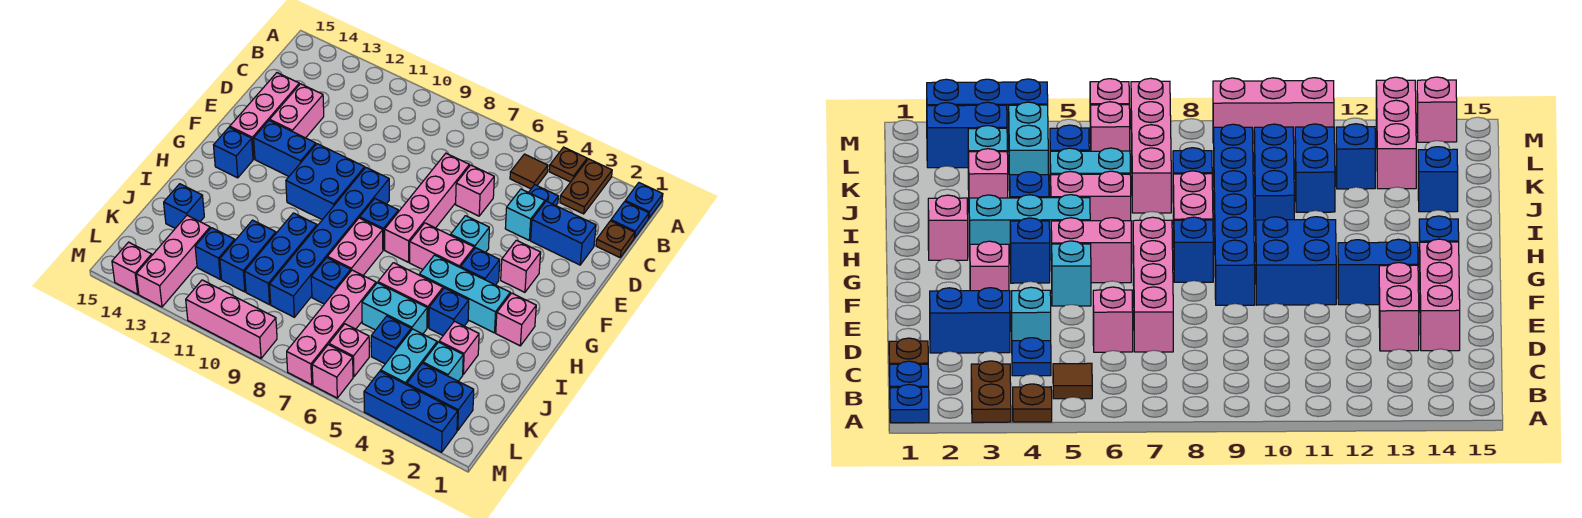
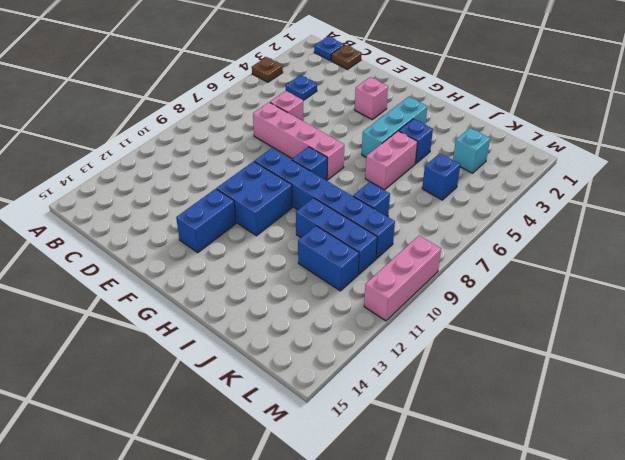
none -> blue plate A1 level 1
none -> brown plate A3:B3 level 1
none -> brown tile B5 level 1
none -> blue brick D2:D3 level 1

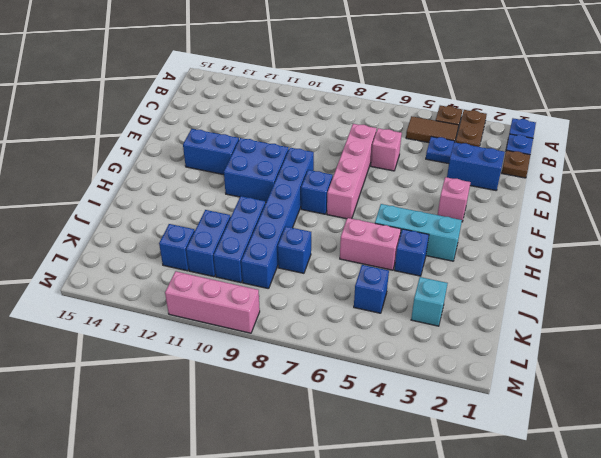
brown tile B4:B5 level 1 -> brown tile B5 level 1
none -> cyan brick D4 level 1
none -> pink brick D13:E13 level 1
none -> pink brick D14:F14 level 1
none -> cyan brick F5 level 1

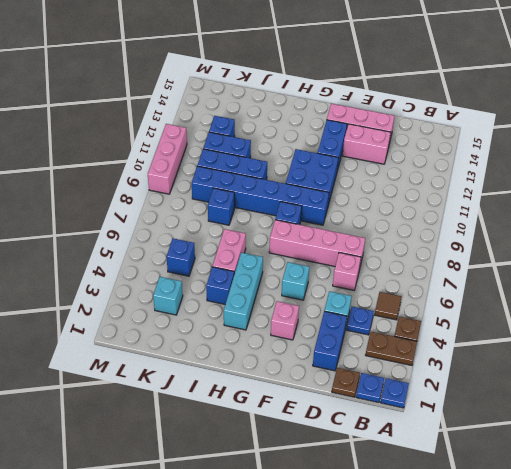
none -> blue brick G4 level 1
none -> pink brick G5:G6 level 1
none -> blue brick G14 level 1
none -> pink brick H2 level 1

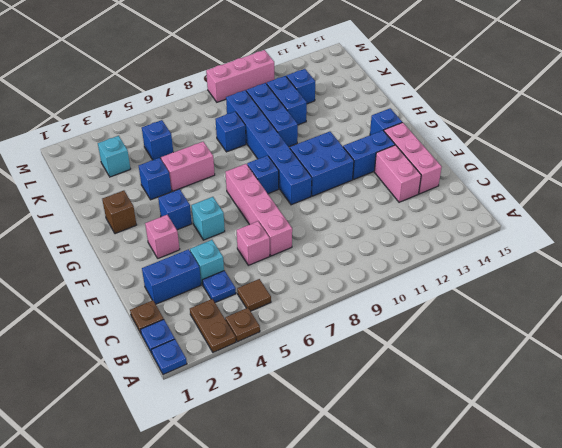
brown brick H2 level 1 -> pink brick H2 level 1
none -> pink brick G5:G6 level 1
none -> cyan brick H3:H5 level 1
none -> pink brick H8:I8 level 1
none -> pink brick J3 level 1

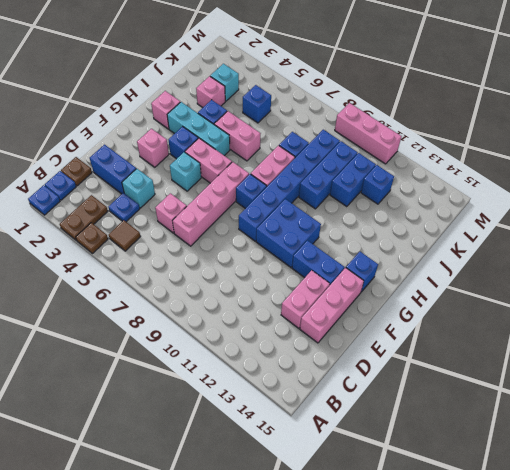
none -> cyan brick J5:J6 level 1
none -> pink brick J7:M7 level 1
none -> blue brick J14 level 1
none -> cyan brick K4:L4 level 1

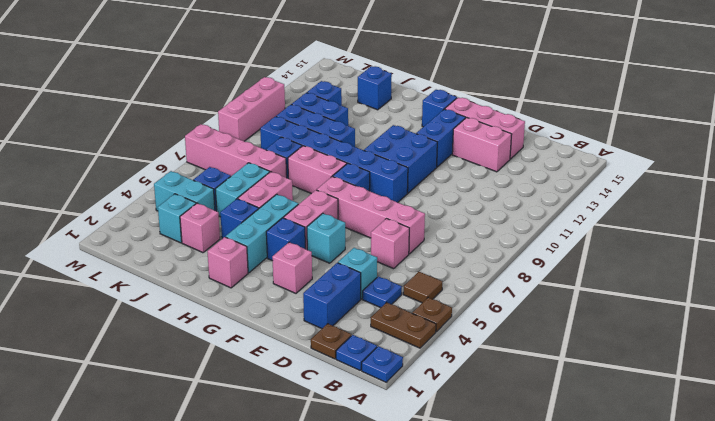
none -> pink brick K13:M13 level 1
none -> blue brick L2:L3 level 1
none -> pink brick L6 level 1
none -> blue brick M2:M4 level 1

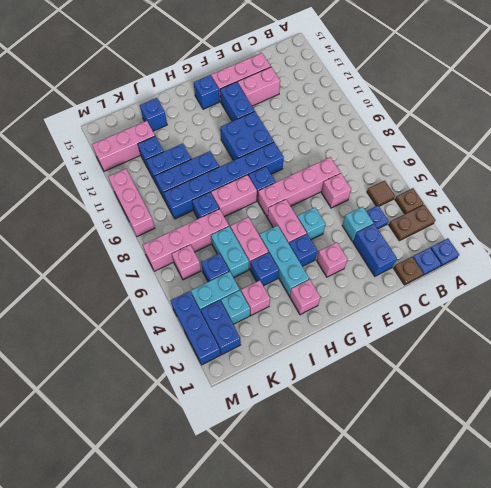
none -> pink brick M6 level 1
none -> pink brick M14 level 1

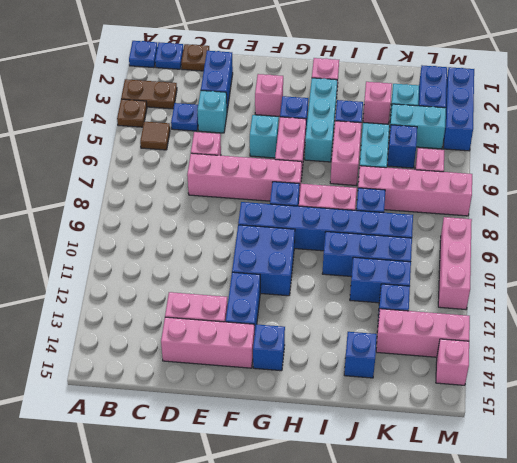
none -> pink brick M6 level 1

